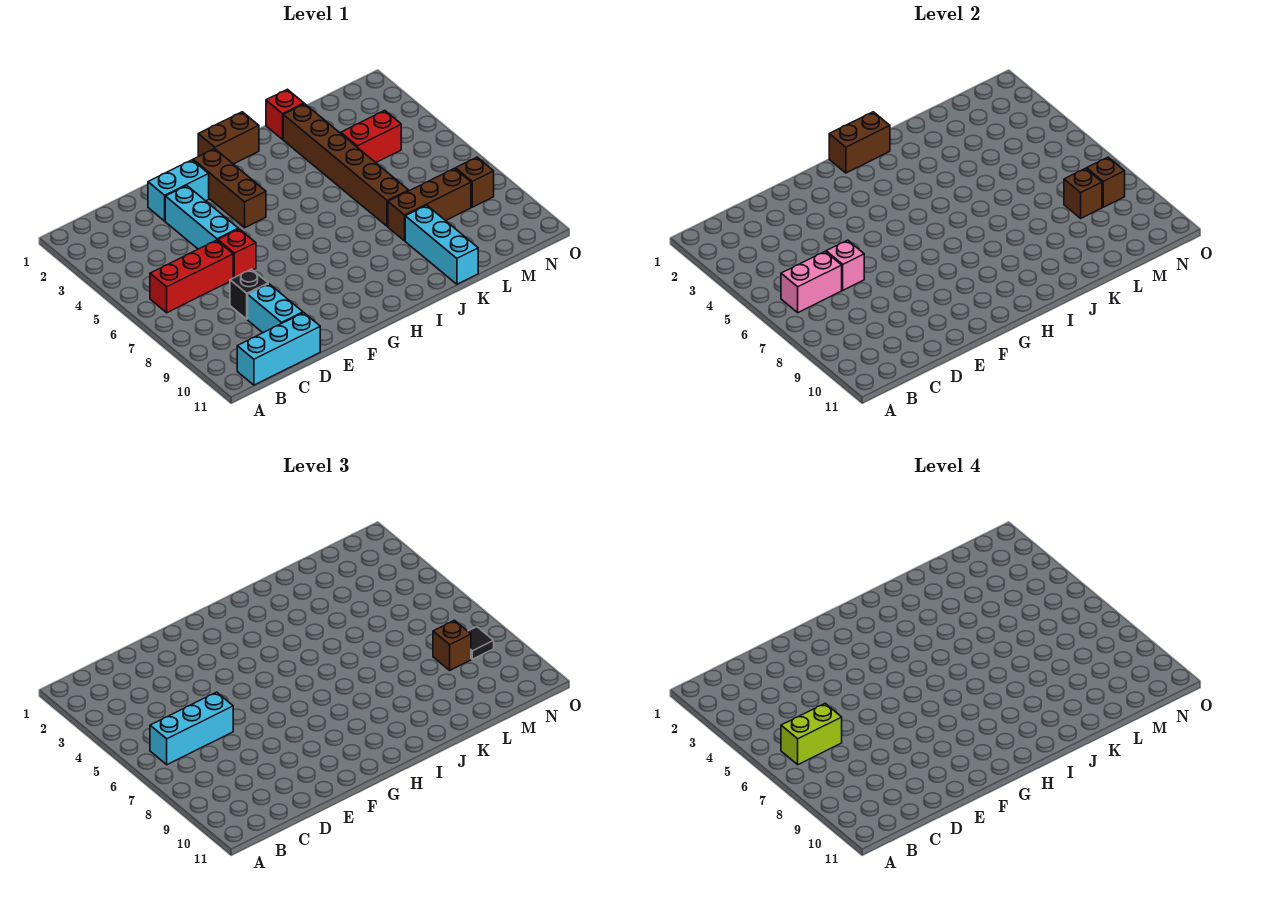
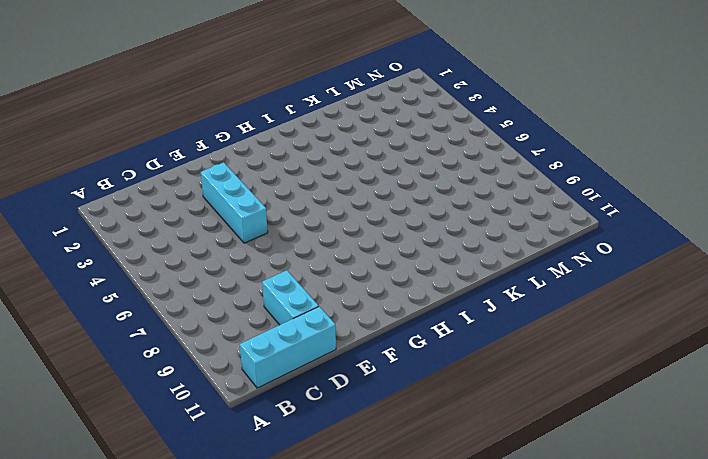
none -> red brick B6:D6 level 1
none -> black brick D8 level 1
none -> cyan brick E2:F2 level 1

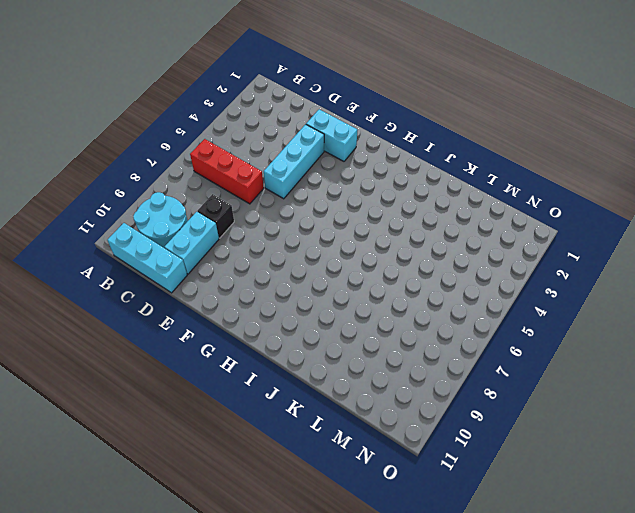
cyan round brick B9:C10 level 1 -> none
none -> red brick E6 level 1
none -> brown brick G2:G4 level 1
none -> brown brick H1:I1 level 1

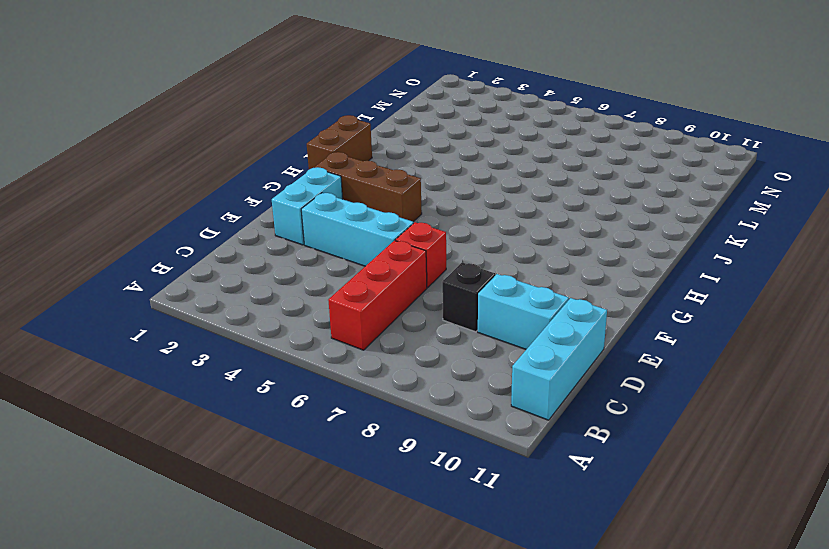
none -> red brick K1 level 1
none -> brown brick K2:K7 level 1
none -> brown brick K8:M8 level 1

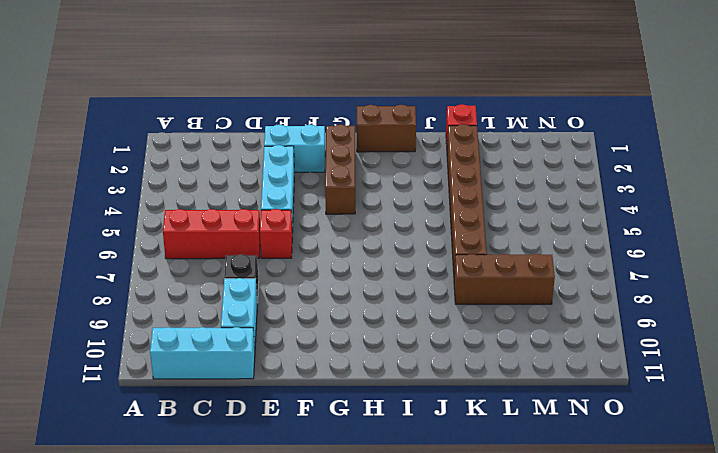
none -> cyan brick K9:K11 level 1
none -> red brick L4:M4 level 1
none -> brown brick N8 level 1

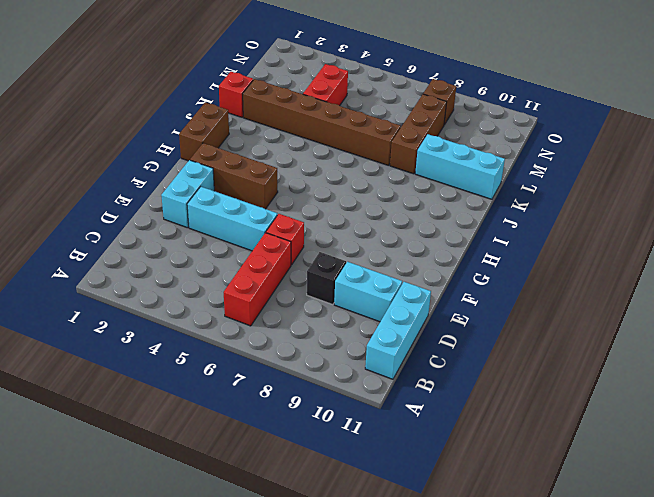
none -> pink brick B6:C6 level 2
none -> pink brick D6 level 2
none -> brown brick H1:I1 level 2

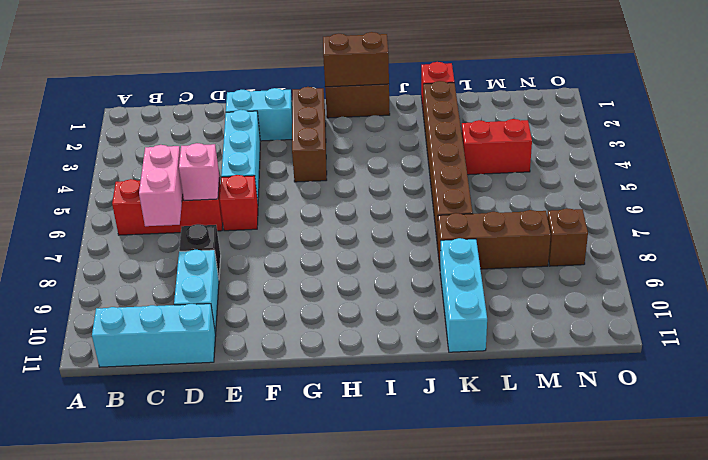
pink brick C6:C7 level 2 -> pink brick B6:C6 level 2
none -> brown brick M8 level 2
none -> brown brick N8 level 2
none -> cyan brick B6:D6 level 3

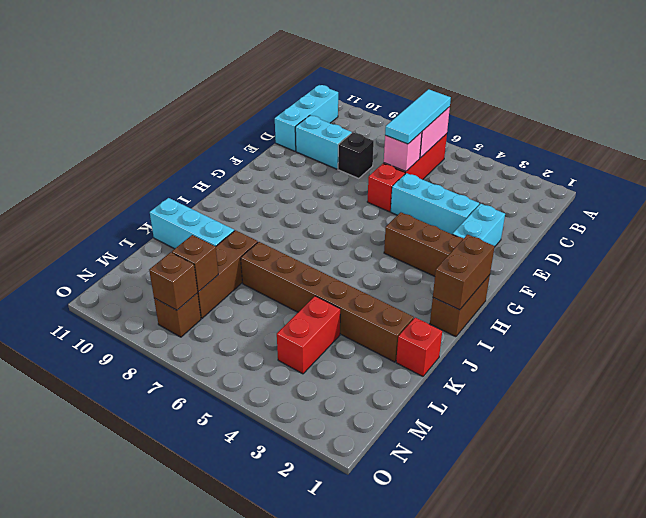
cyan tile B6:D6 level 3 -> cyan brick B6:D6 level 3
none -> brown brick M8 level 3
none -> black tile N8 level 3
none -> lime brick B6:C6 level 4

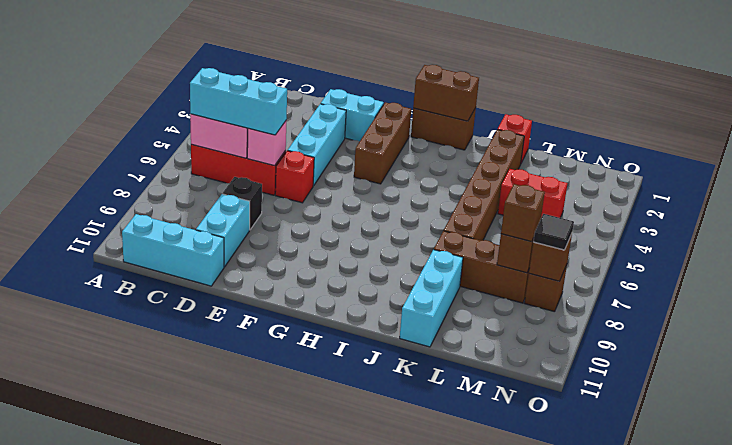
none -> lime brick B6:C6 level 4

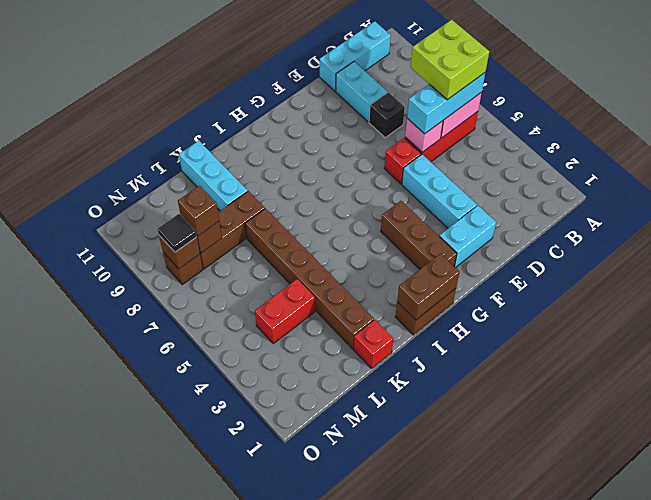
lime brick B6:C7 level 4 -> lime brick B6:C6 level 4

